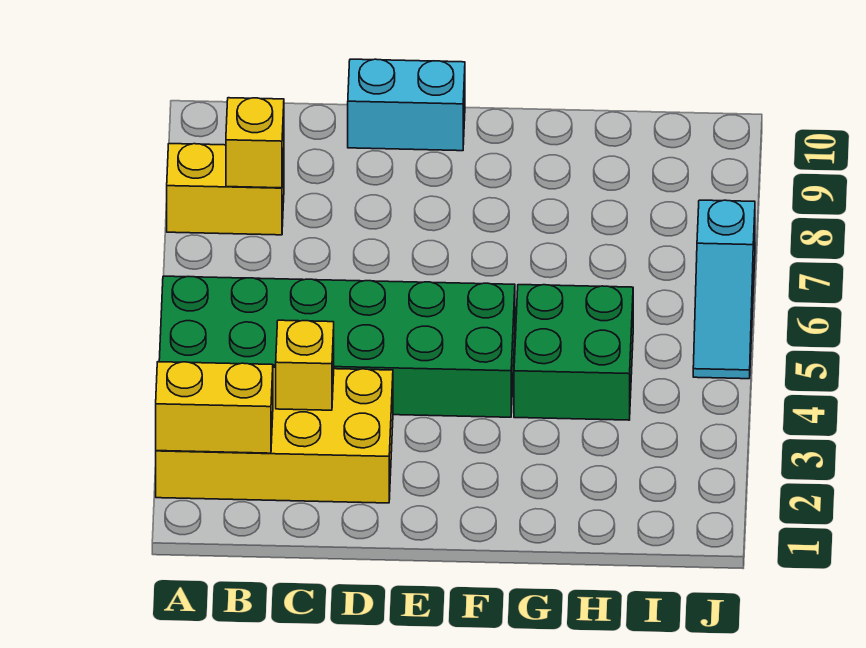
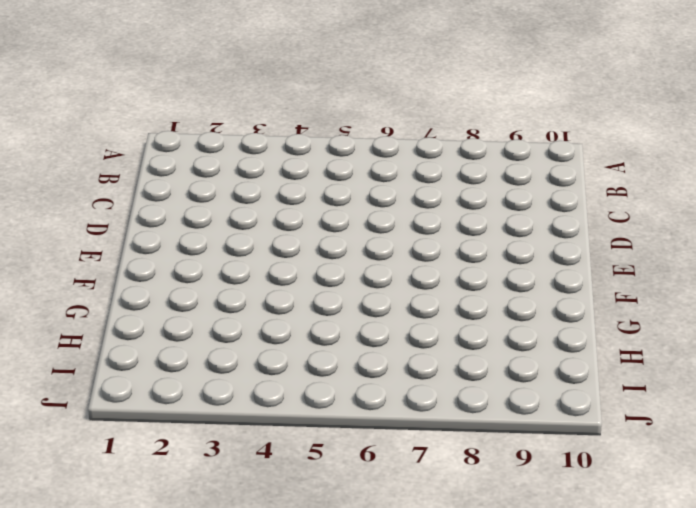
none -> yellow brick A2:D3 level 1
none -> green brick A4:F5 level 1

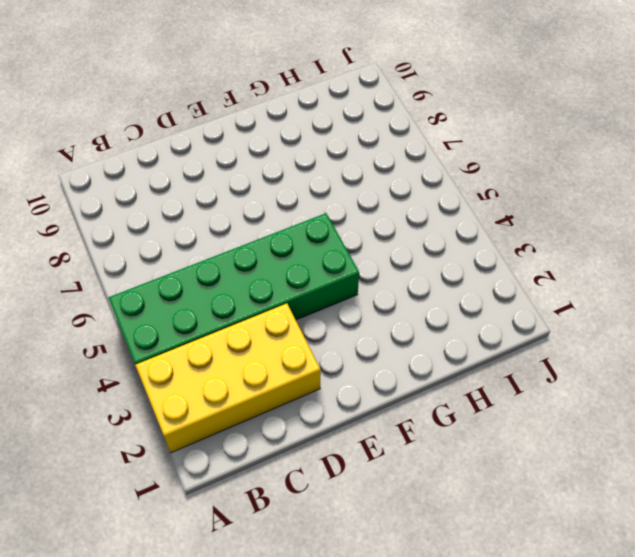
none -> yellow brick A8:B8 level 1
none -> cyan brick D10:E10 level 1

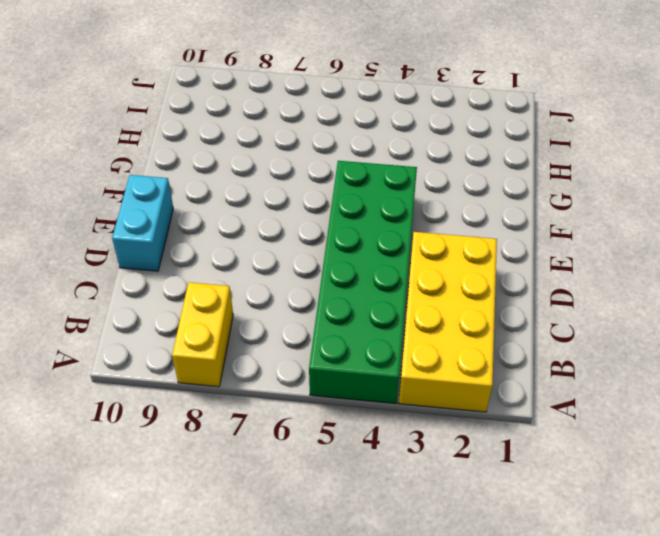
none -> green brick G4:H5 level 1
none -> cyan slope J5:J7 level 1 top 7

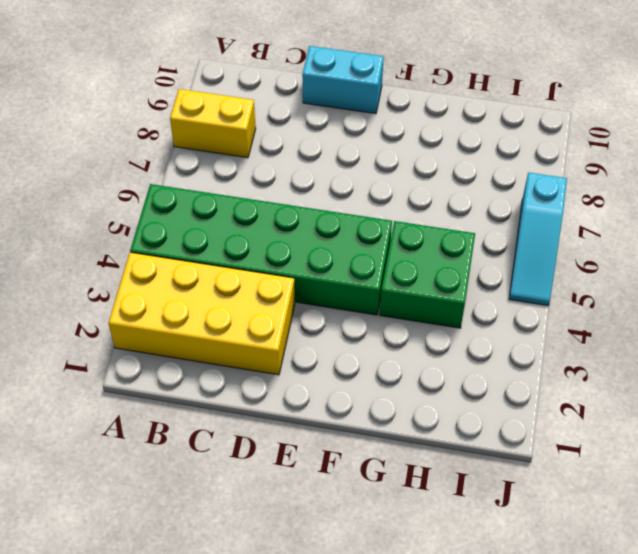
none -> yellow brick A2:B2 level 2
none -> yellow brick B8 level 2

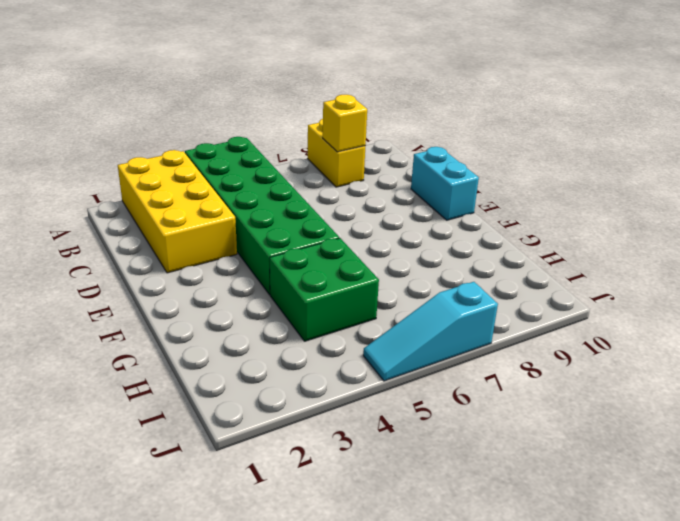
none -> yellow brick A2:B2 level 2
none -> yellow brick C3 level 2

